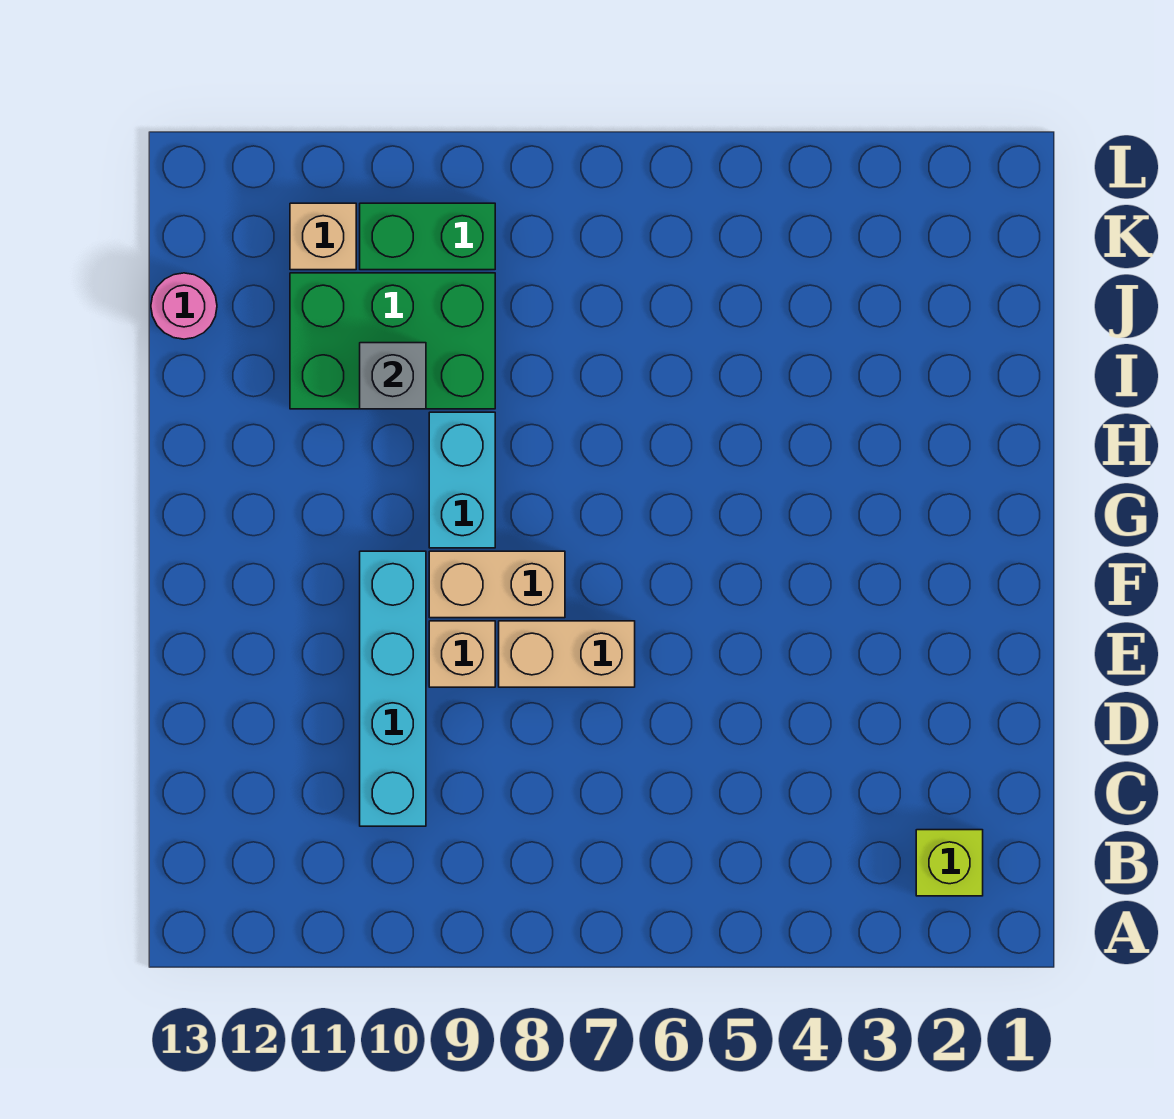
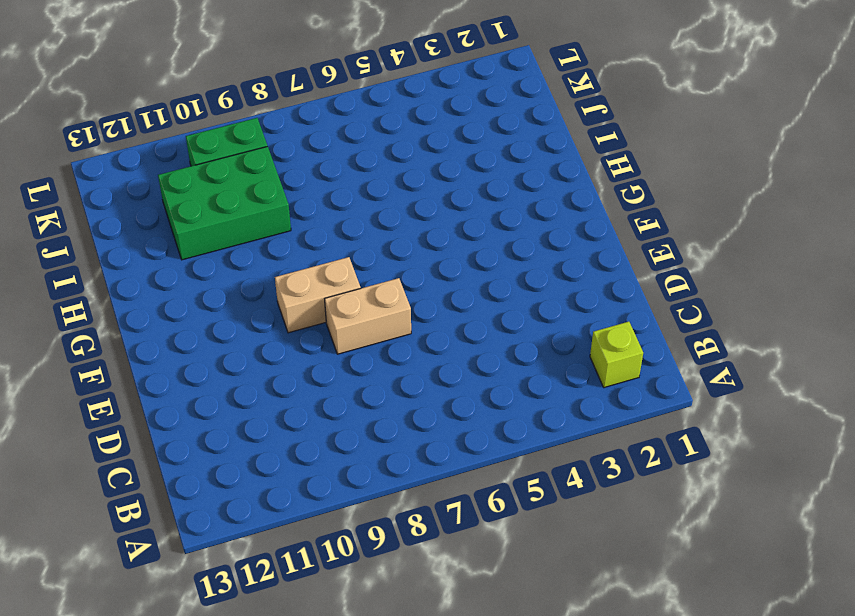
none -> cyan brick C10:F10 level 1
none -> tan brick E9 level 1

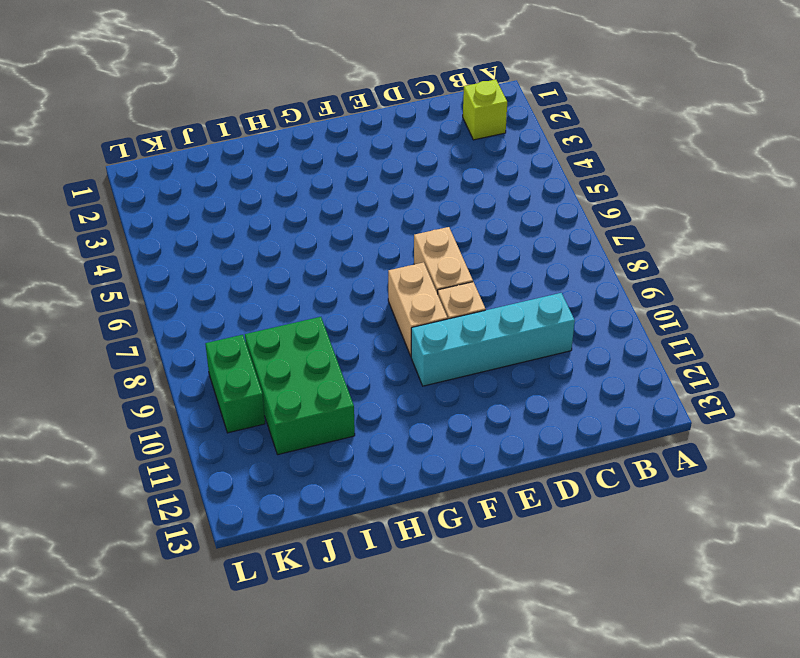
none -> cyan brick G9:H9 level 1
none -> pink round brick J13 level 1

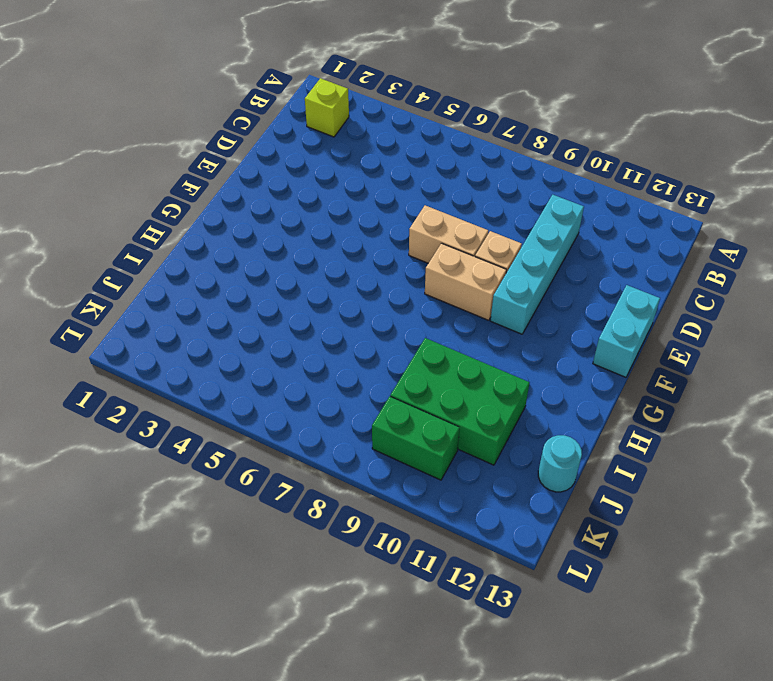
cyan brick E13:F13 level 1 -> cyan brick G9:H9 level 1
cyan round brick J13 level 1 -> pink round brick J13 level 1
none -> tan brick K11 level 1
none -> grey brick I10 level 2

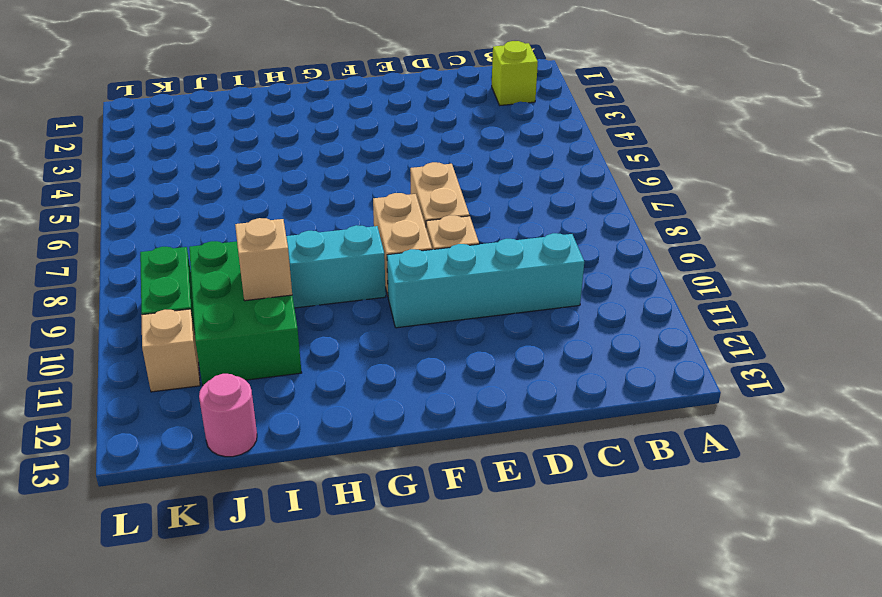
tan brick I10 level 2 -> grey brick I10 level 2

